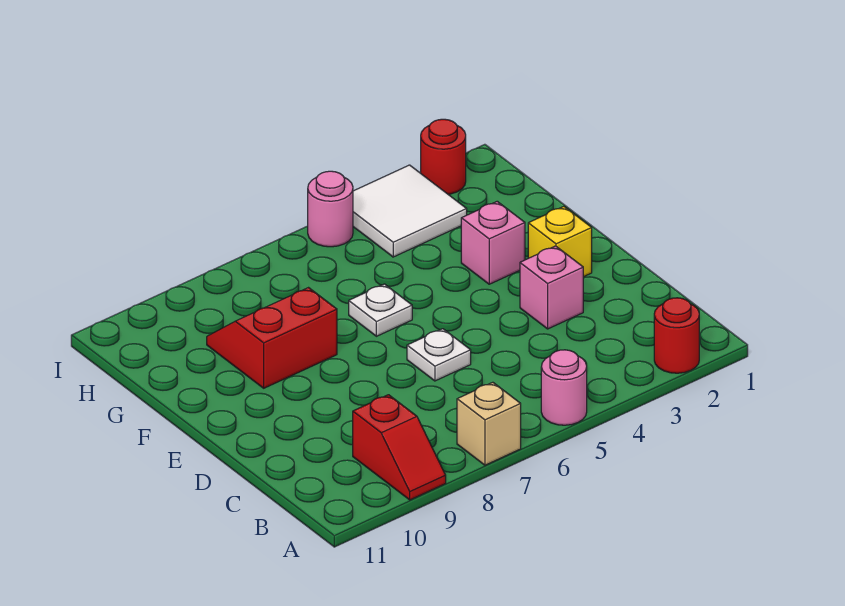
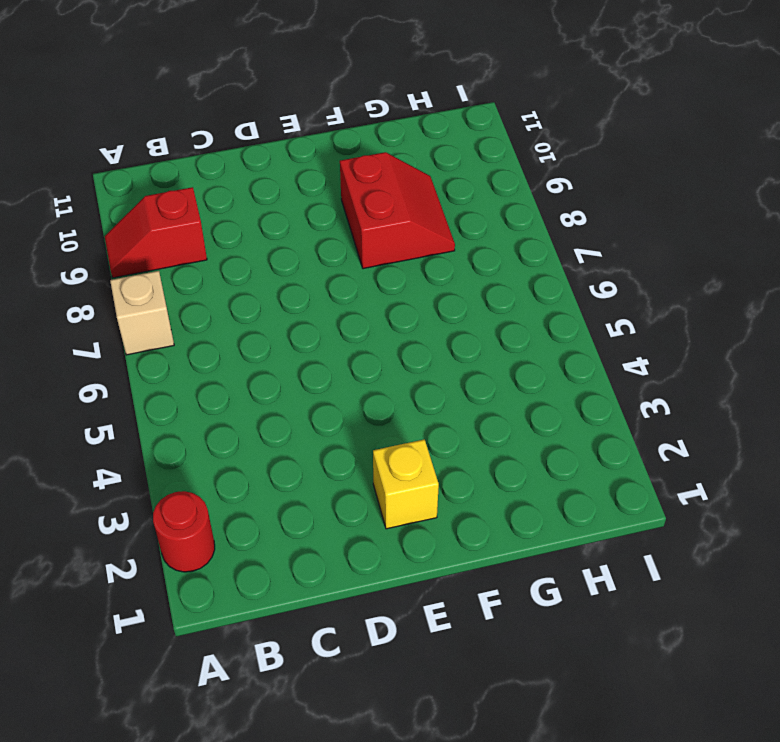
none -> pink round brick A5 level 1
none -> pink brick D3 level 1
none -> white plate D6 level 1

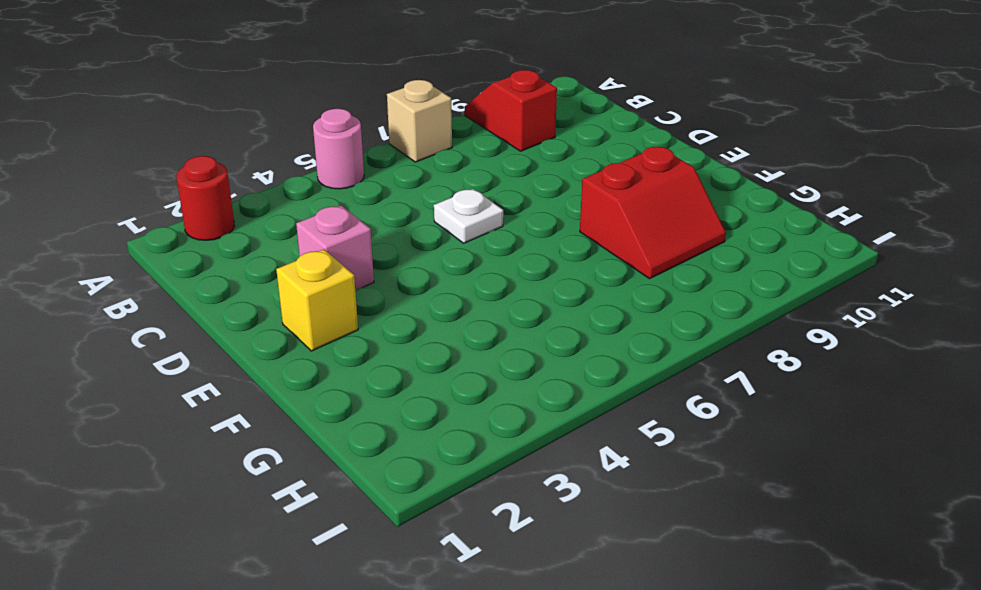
none -> pink brick F3 level 1
none -> white plate F6 level 1
none -> white tile H3:I4 level 1

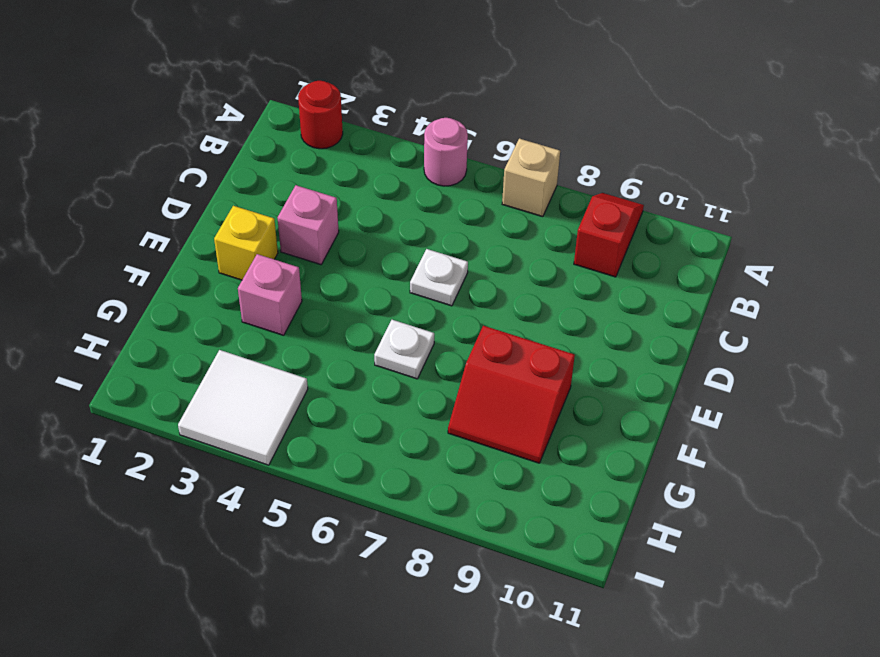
none -> red round brick I2 level 1
none -> pink round brick I5 level 1

